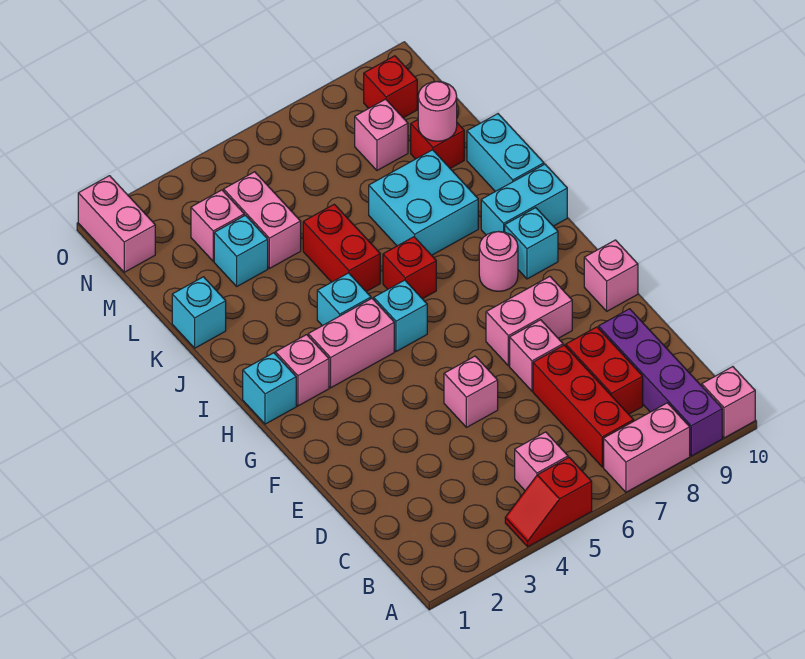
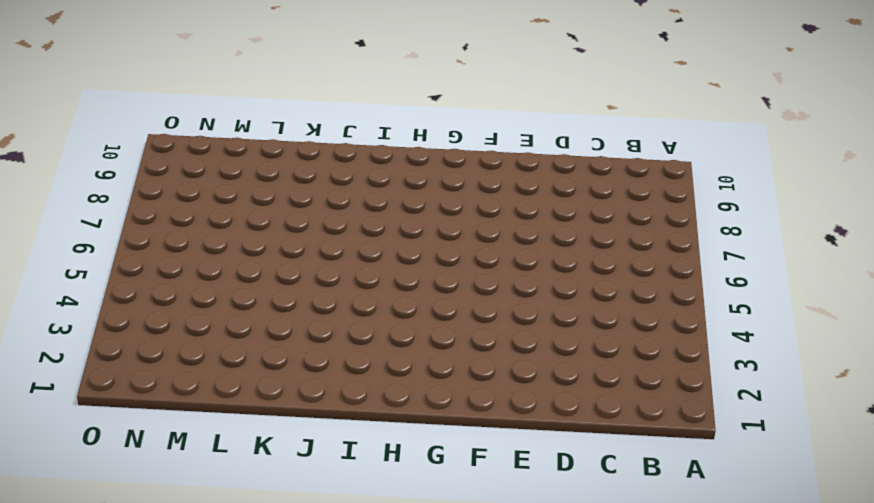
none -> red slope A4:A5 level 1 top 5
none -> pink brick A7:A8 level 1
none -> purple brick A9:D9 level 1
none -> pink brick A10 level 1

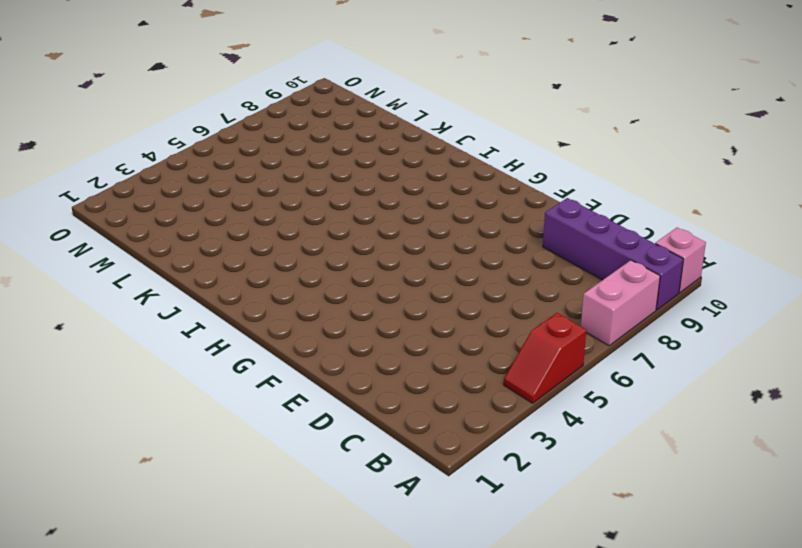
none -> pink brick B5 level 1
none -> red brick B7:D7 level 1
none -> red brick C8:D8 level 1
none -> pink brick E5 level 1

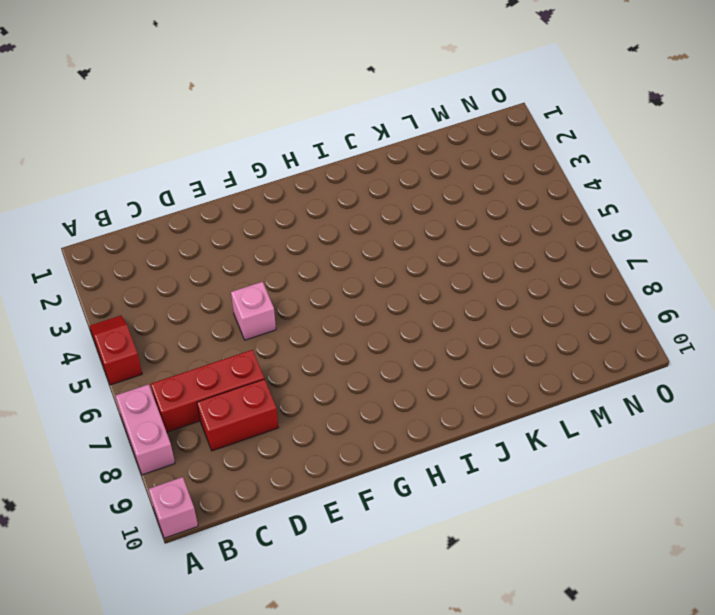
none -> purple brick A9:D9 level 1
none -> pink brick B5 level 1
none -> pink brick E7 level 1
none -> pink brick F7:F8 level 1

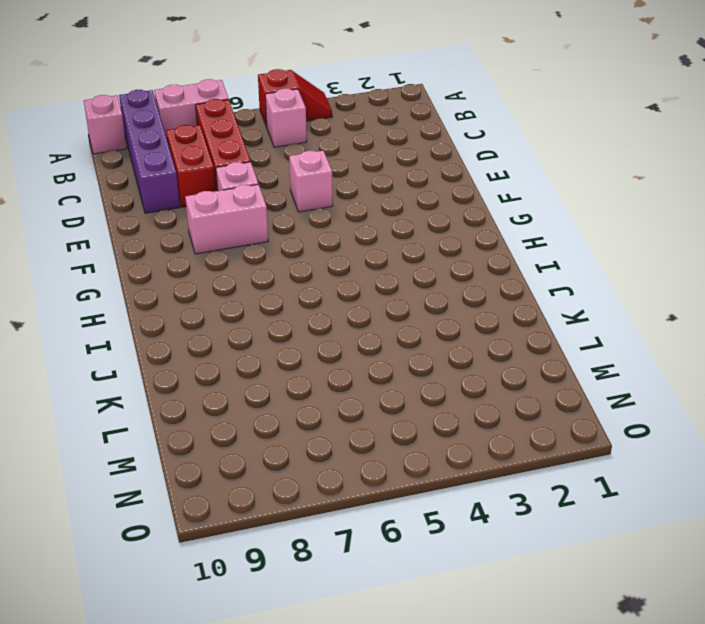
none -> pink brick F10 level 1
none -> cyan brick H1 level 1
none -> pink brick H2 level 1
none -> pink brick H3:H4 level 1

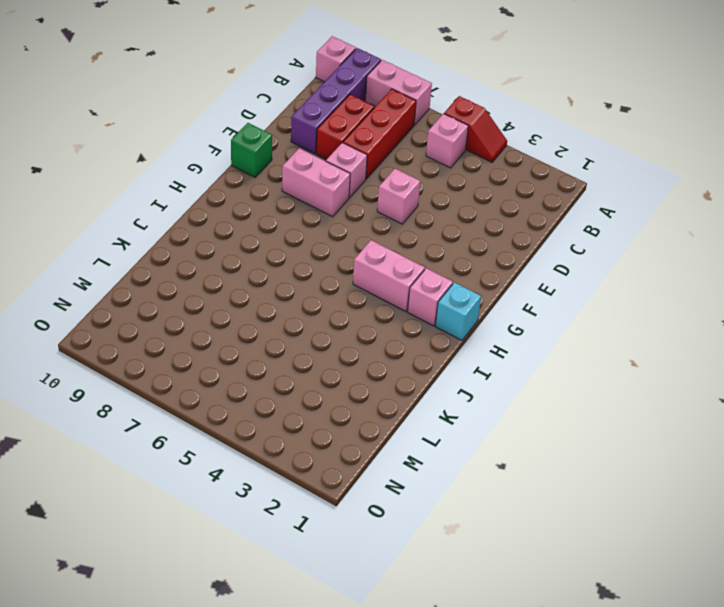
green brick F10 level 1 -> pink brick F10 level 1
none -> cyan brick H5 level 1
none -> pink round brick H8 level 1
none -> cyan brick H9 level 1
none -> cyan brick I4 level 1

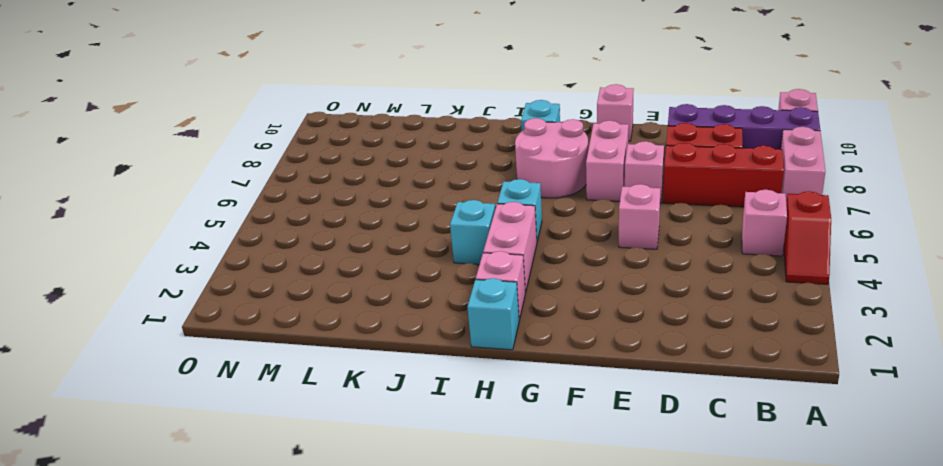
pink round brick G7:H8 level 1 -> pink round brick H8 level 1
none -> red brick I6 level 1
none -> cyan brick I9:I10 level 1
none -> red brick J5:K5 level 1
none -> cyan brick J7:K8 level 1

